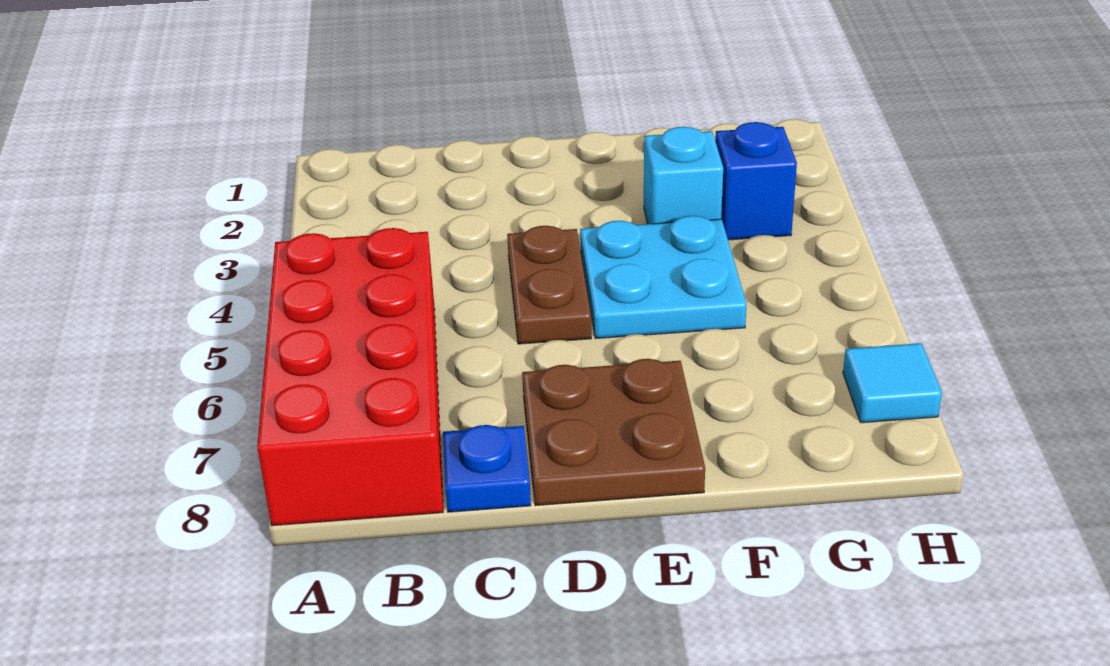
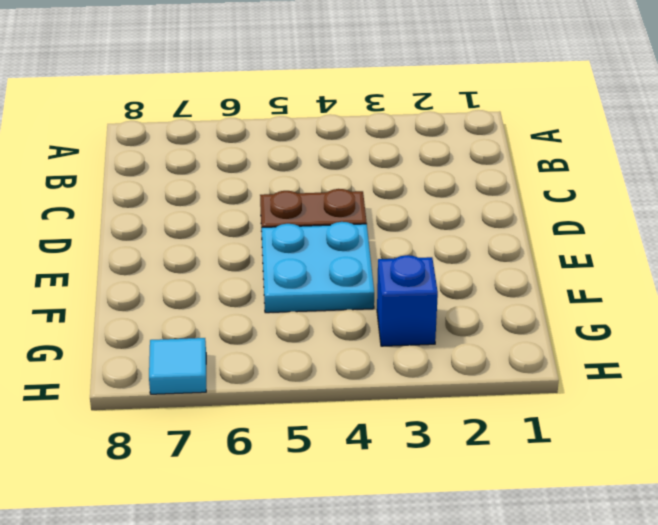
none -> red brick A5:B8 level 1
none -> blue plate C8 level 1

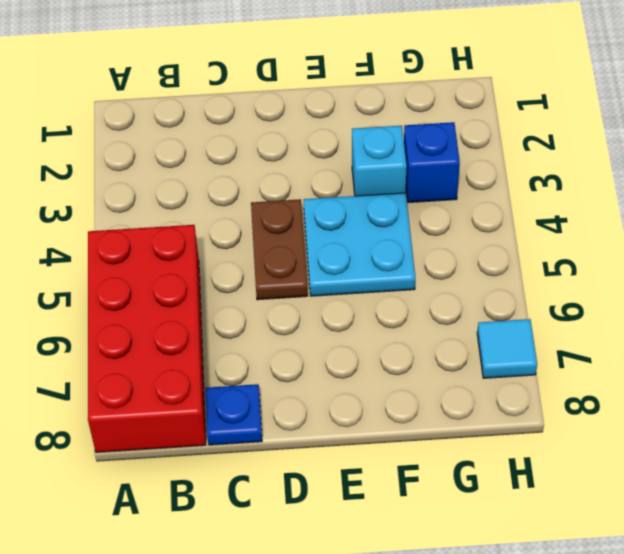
none -> brown plate D7:E8 level 1

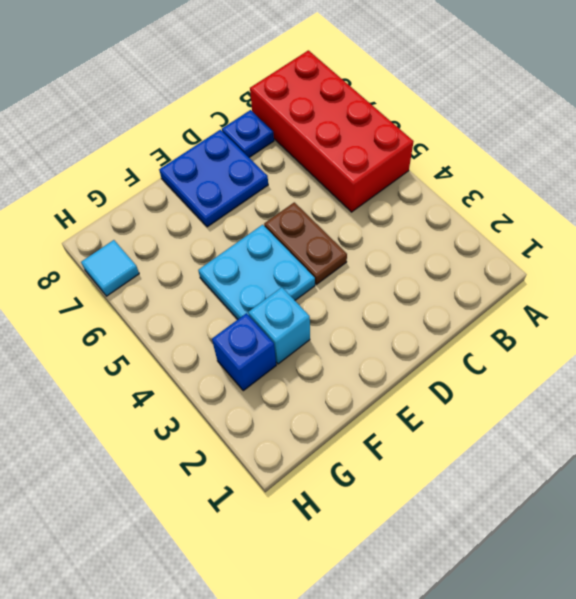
blue plate D7:E8 level 1 -> brown plate D7:E8 level 1

